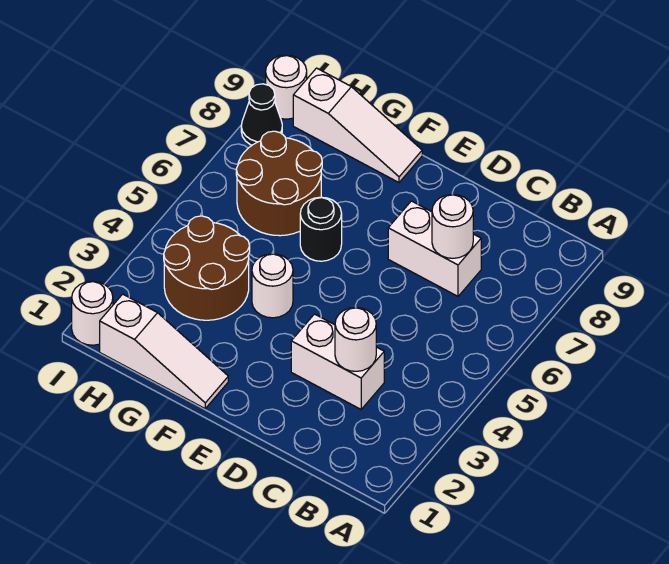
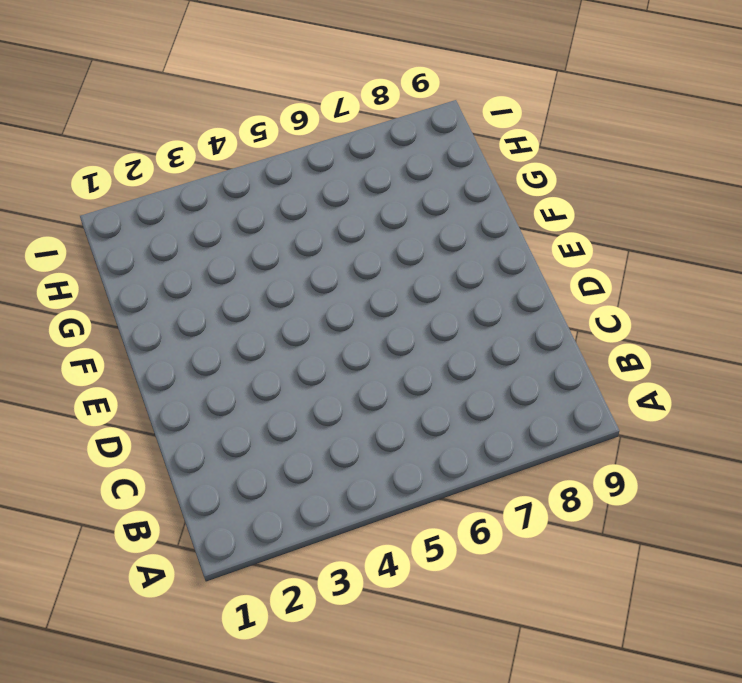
none -> white brick C3:D3 level 1
none -> white brick C7:D7 level 1
none -> white slope F1:H1 level 1 top H

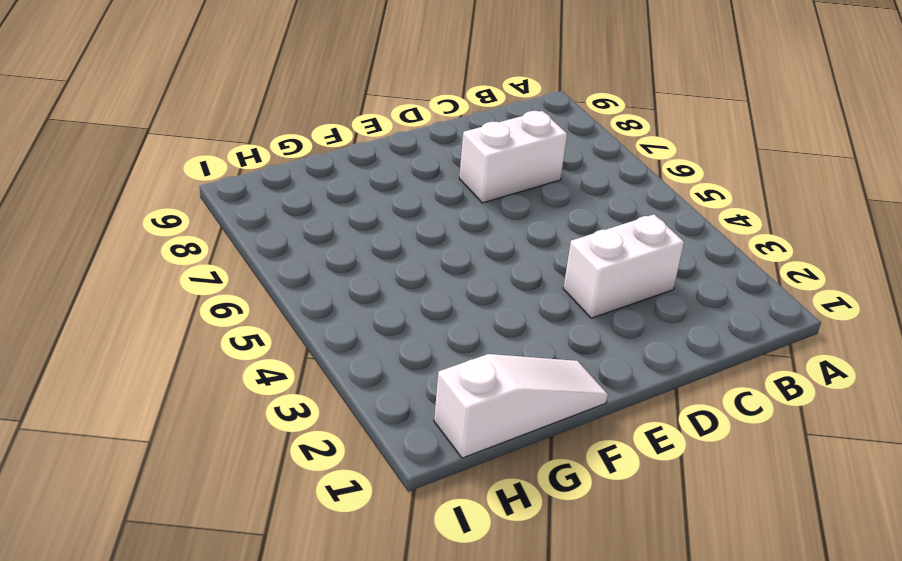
none -> white round brick F4 level 1
none -> black round brick F6 level 1
none -> white slope F9:H9 level 1 top H

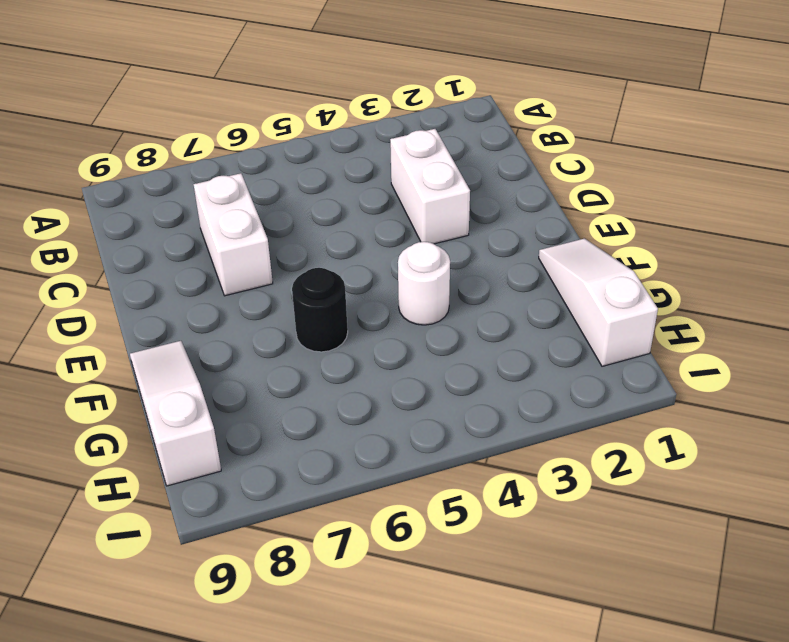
none -> brown round brick G3:H4 level 1
none -> brown round brick G6:H7 level 1
none -> white round brick I1 level 1

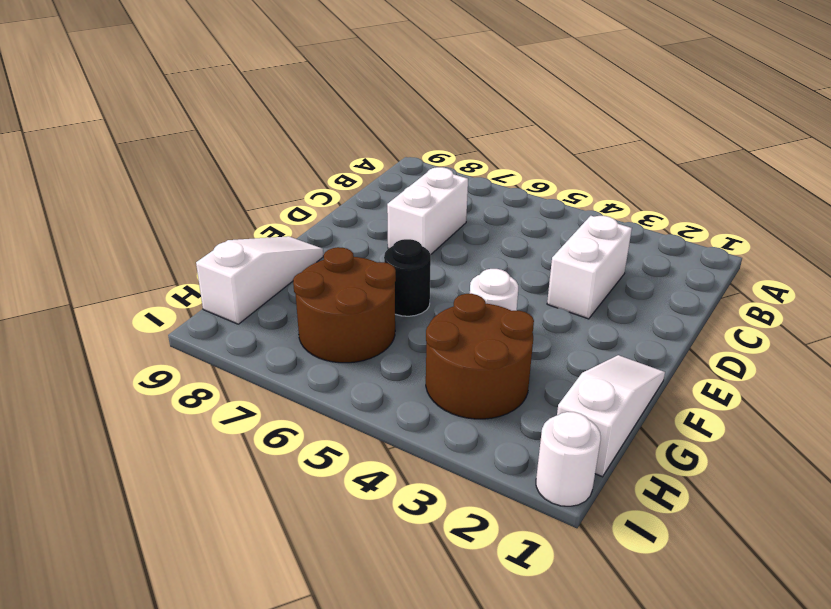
none -> black cone I8 level 1
none -> white round brick I9 level 1
none -> white round brick C3 level 2

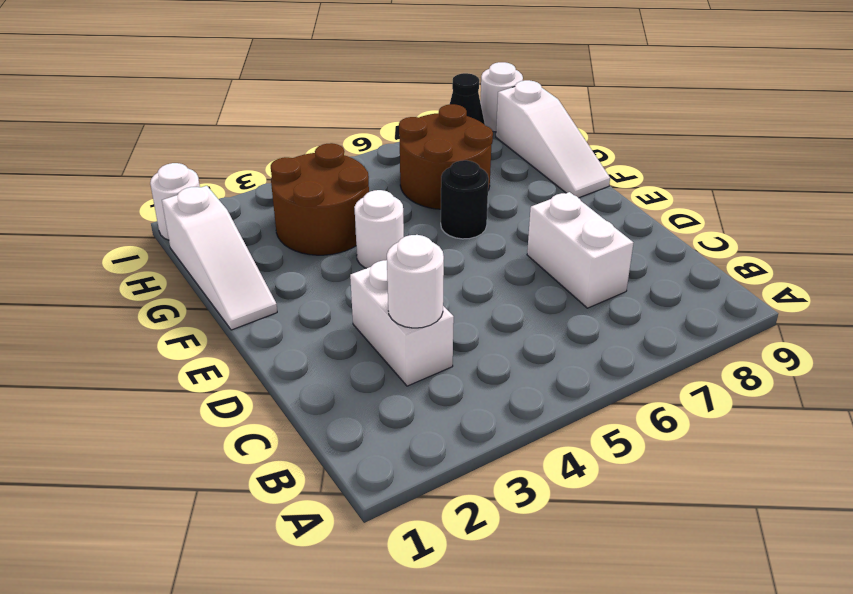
none -> white round brick C7 level 2

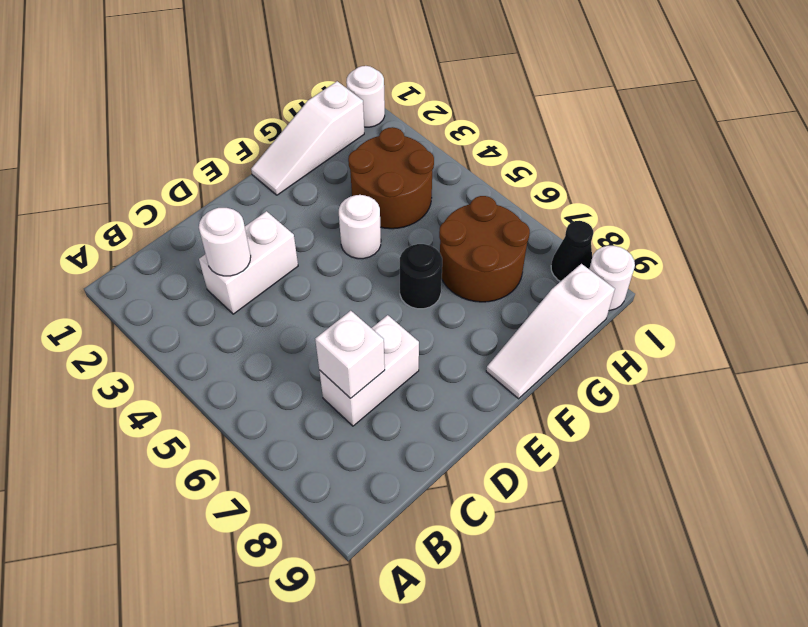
white brick C7 level 2 -> white round brick C7 level 2

